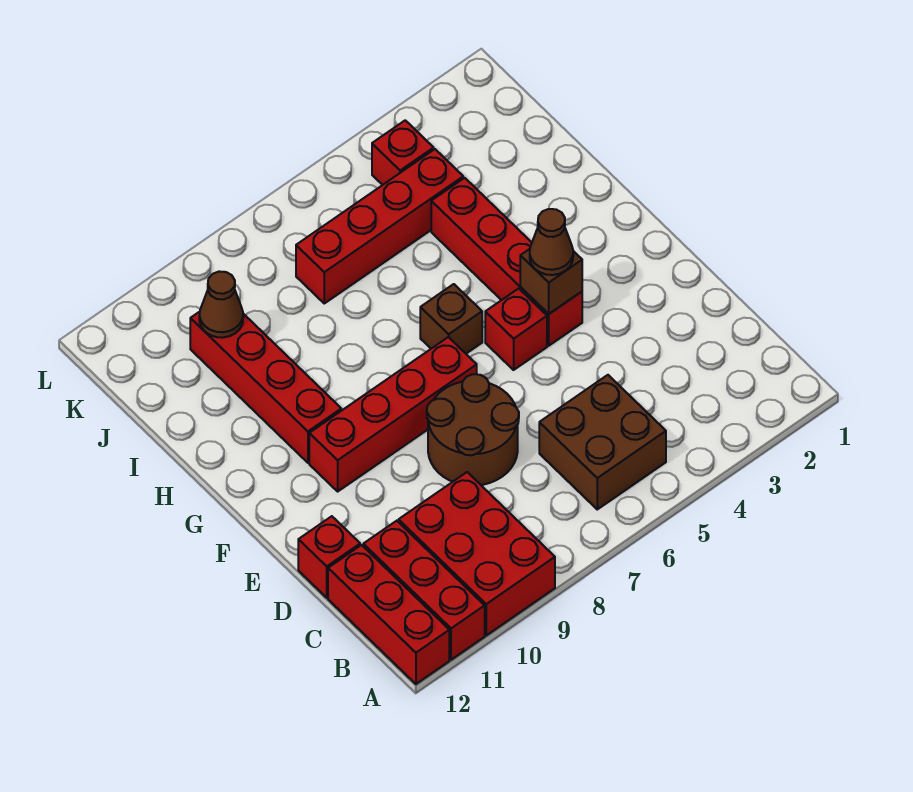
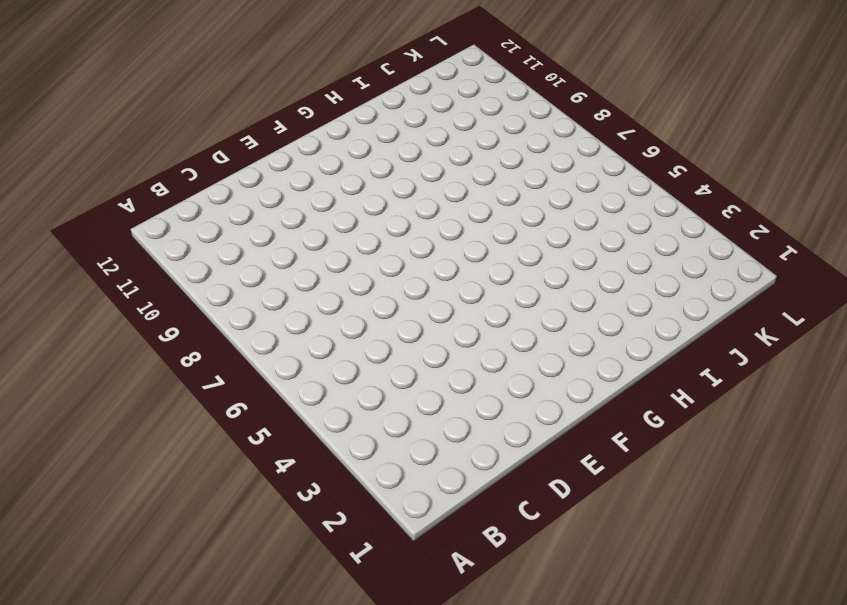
none -> red brick A9:C10 level 1
none -> red brick A11:C11 level 1
none -> red brick A12:C12 level 1

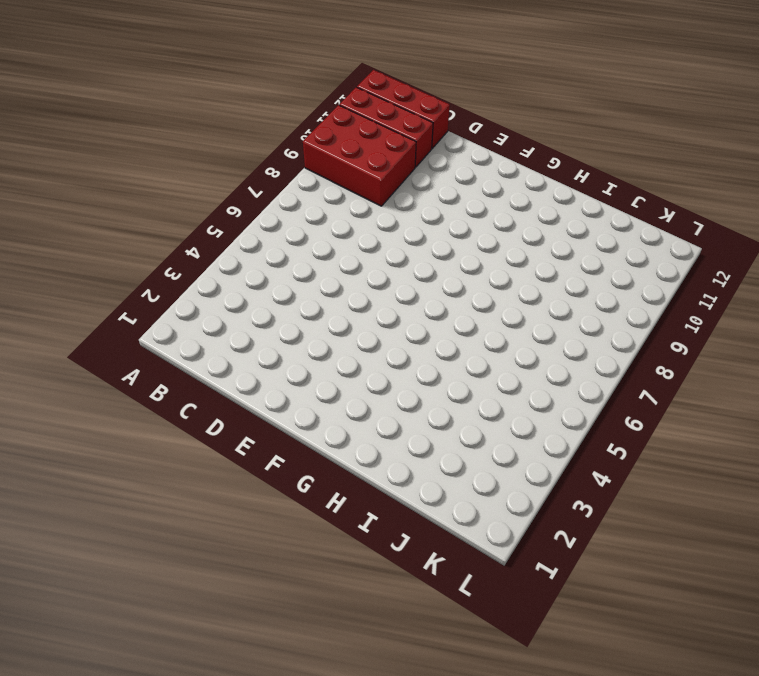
none -> brown brick B5:C6 level 1
none -> brown round brick D7:E8 level 1
none -> red brick D12 level 1

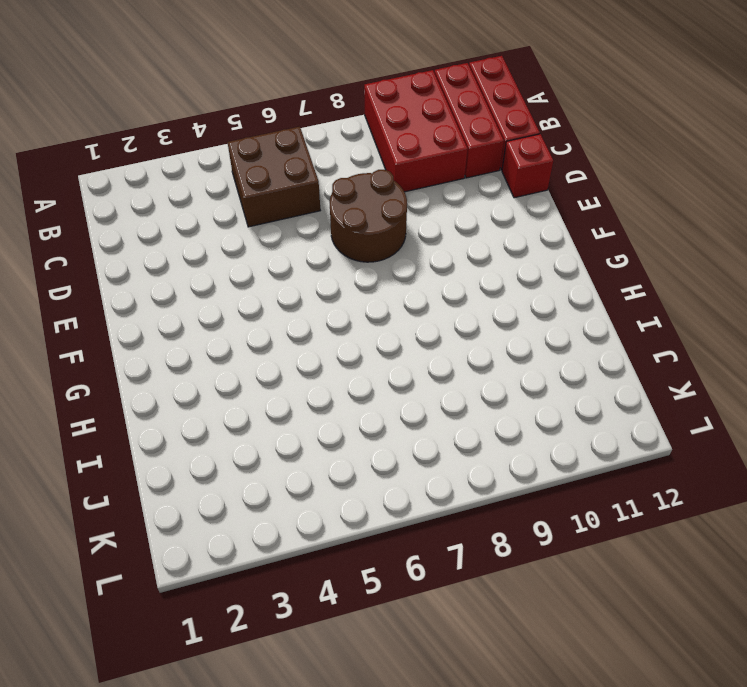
none -> red brick F4:I4 level 1
none -> red brick F5 level 1
none -> red brick F7:F10 level 1

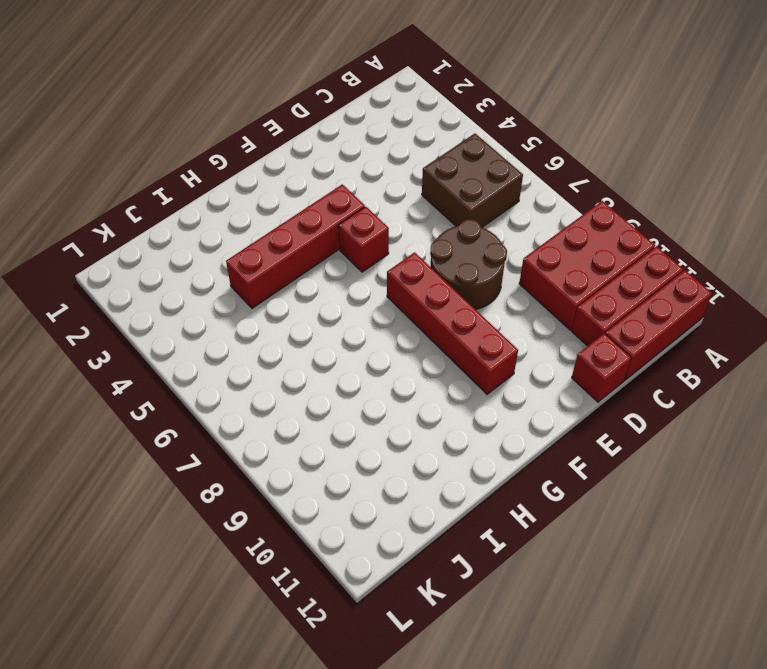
none -> brown brick G6 level 1
none -> red brick G10:J10 level 1
none -> red brick J4:J7 level 1

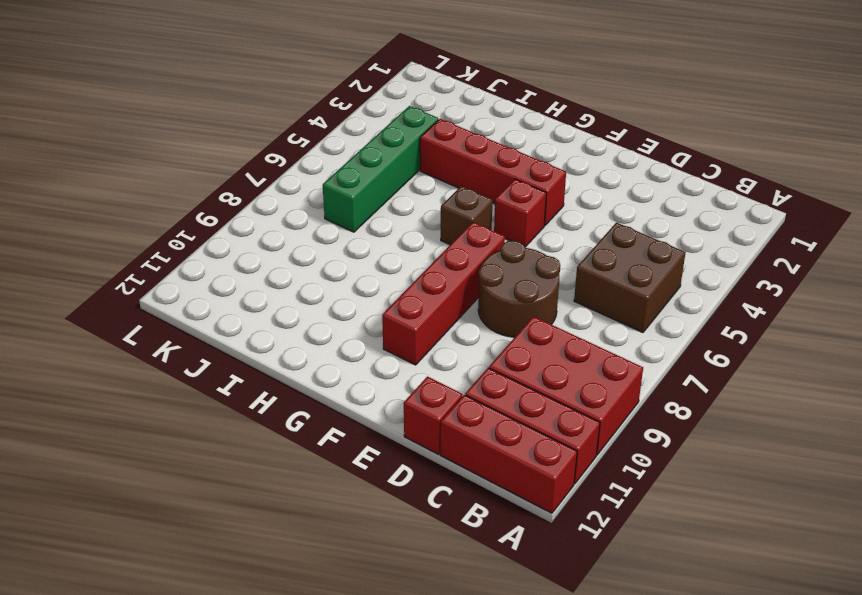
green brick J4:J7 level 1 -> red brick J4:J7 level 1
none -> red brick G10:J10 level 1
none -> red brick K4 level 1
none -> brown brick F4 level 2

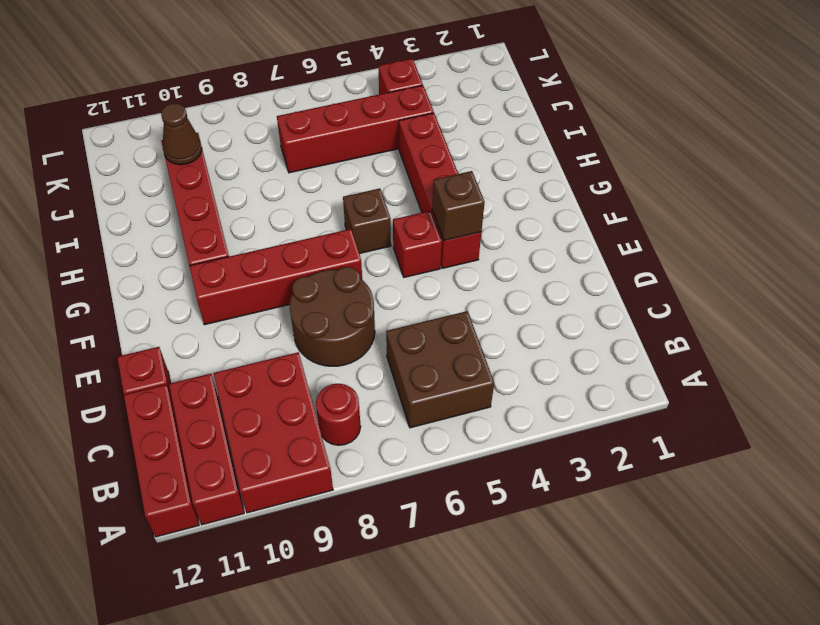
red round brick B8 level 1 -> none
none -> brown cone F4 level 3

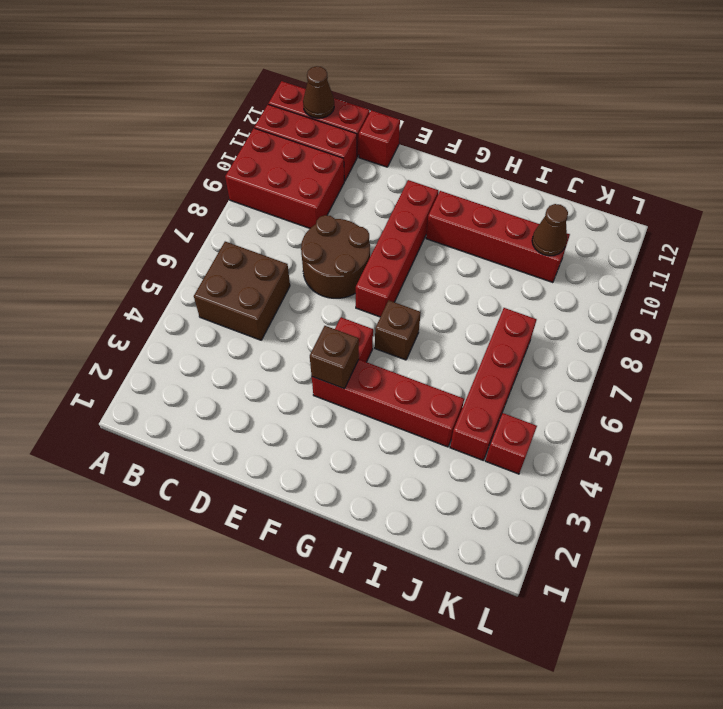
brown cone B12 level 2 -> brown cone F4 level 3

